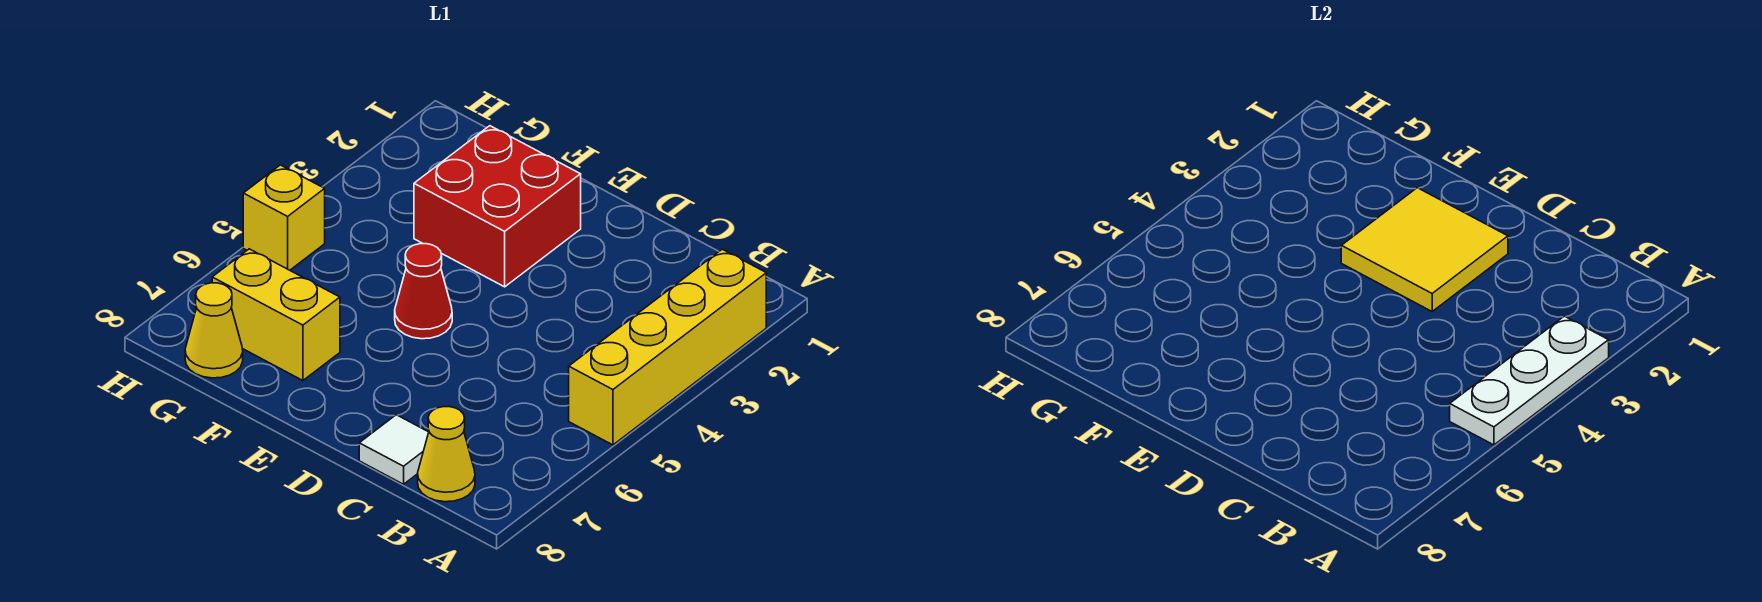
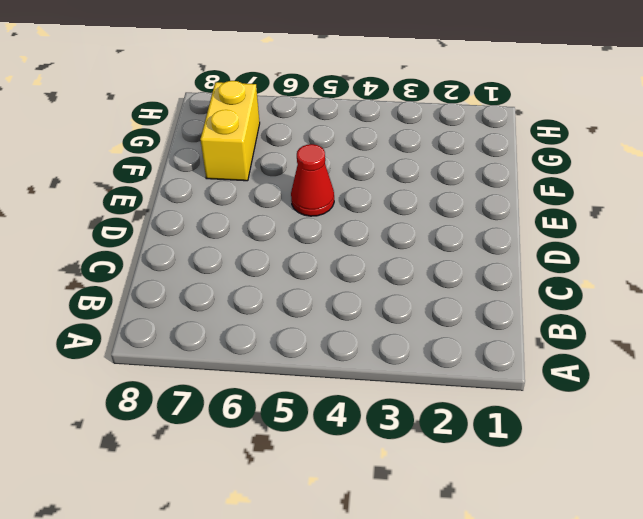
none -> yellow brick A2:A5 level 1
none -> yellow cone B8 level 1

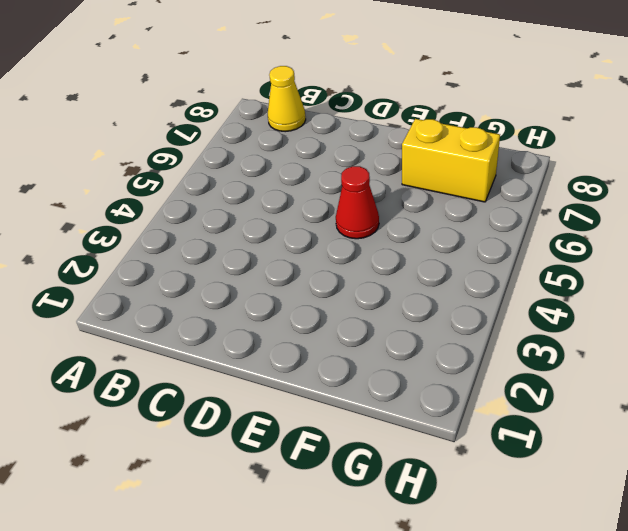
none -> yellow brick A2:A5 level 1
none -> white tile C8 level 1

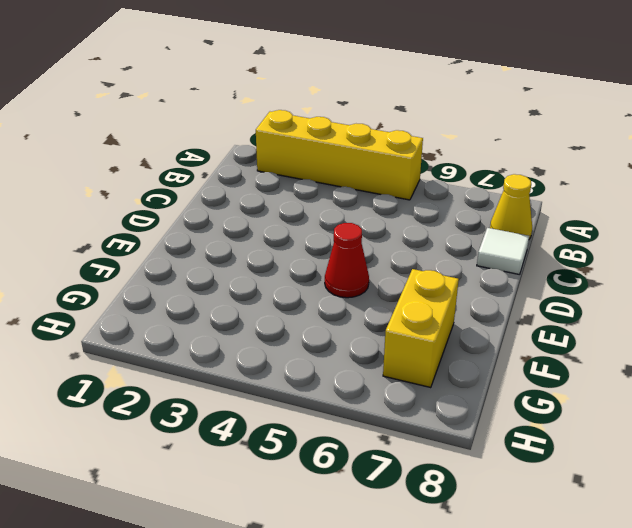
none -> red brick E2:F3 level 1
none -> yellow cone G8 level 1

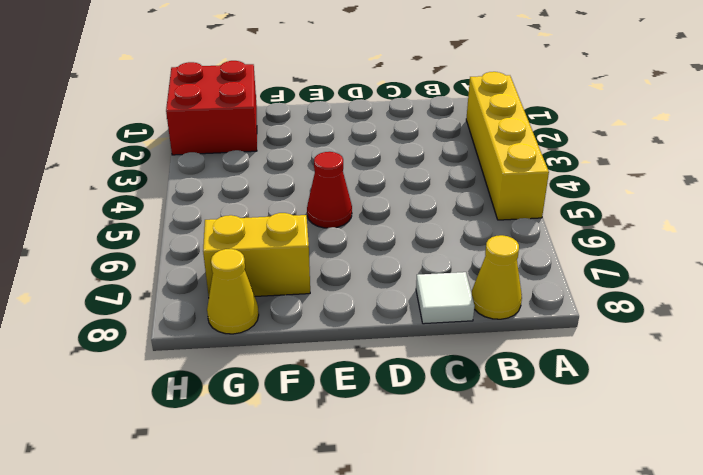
red brick G1:H2 level 1 -> red brick E2:F3 level 1
none -> yellow brick H5 level 1
none -> white plate A3:A5 level 2

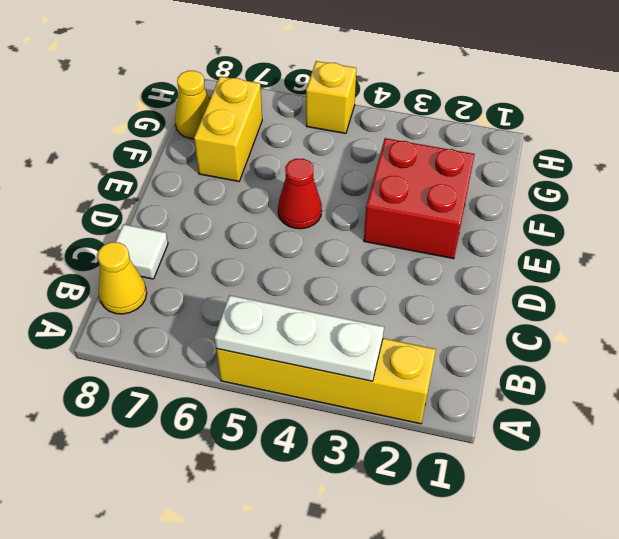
none -> yellow tile D2:E3 level 2

